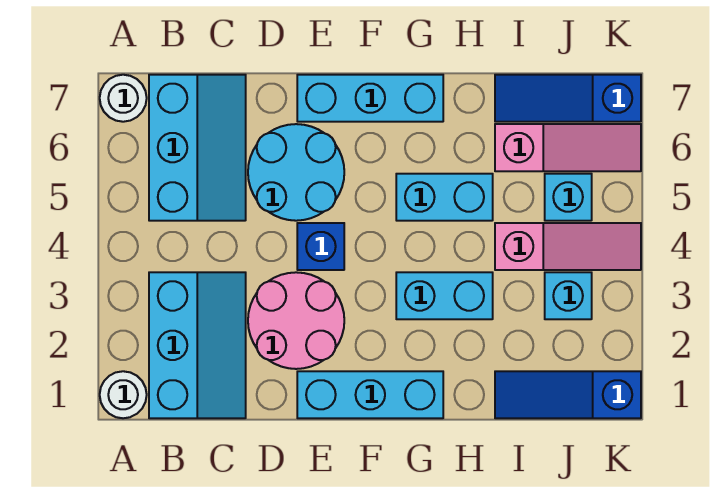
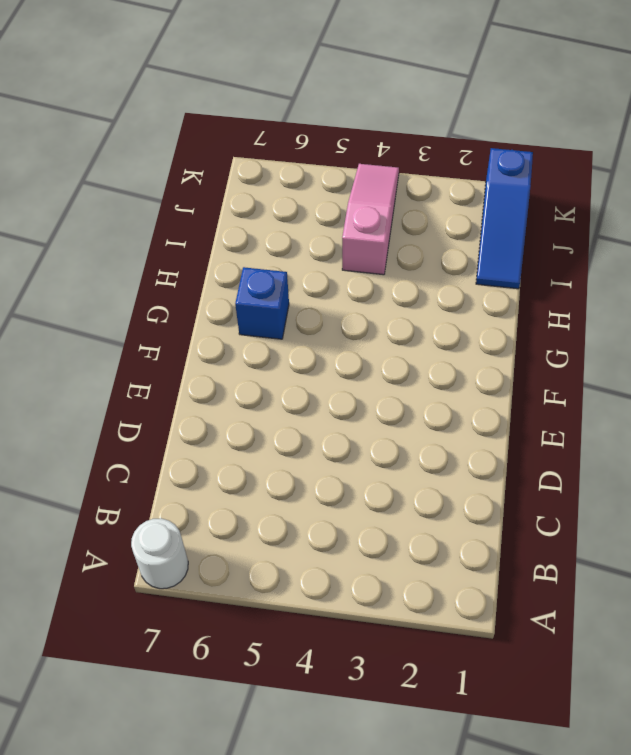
blue brick G6 level 1 -> blue brick E4 level 1
none -> white round brick A1 level 1
none -> cyan slope B1:C3 level 1 top B
none -> cyan slope B5:C7 level 1 top B

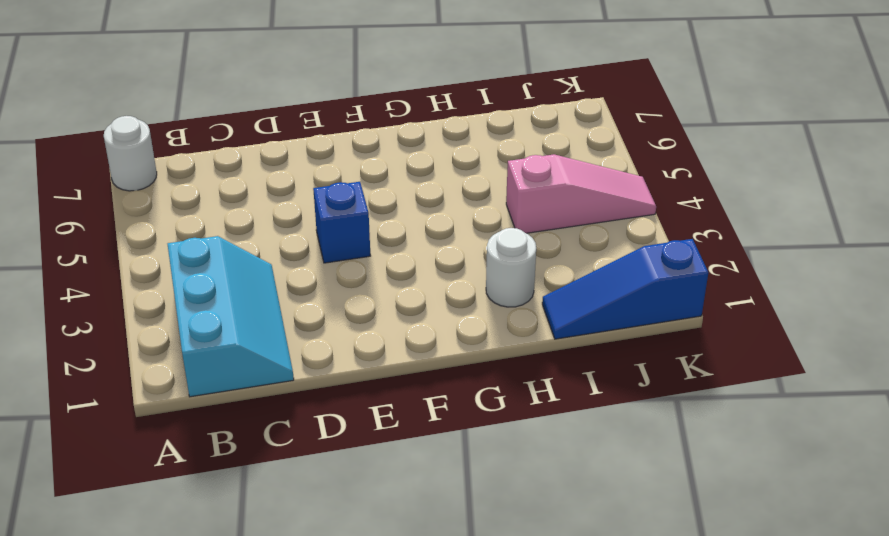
white round brick H2 level 1 -> white round brick A1 level 1
none -> cyan slope B5:C7 level 1 top B
none -> pink round brick D2:E3 level 1
none -> cyan round brick D5:E6 level 1

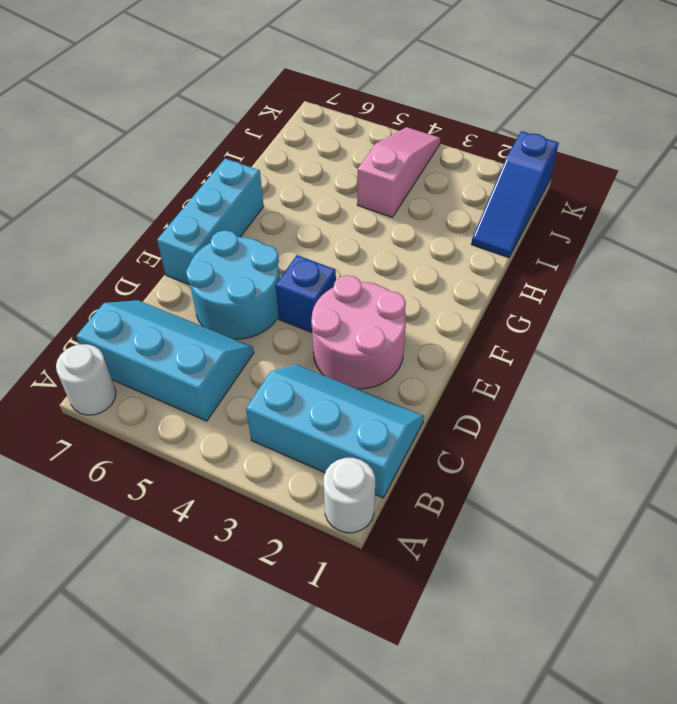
none -> cyan brick E1:G1 level 1
none -> cyan brick G3:H3 level 1
none -> cyan brick G5:H5 level 1

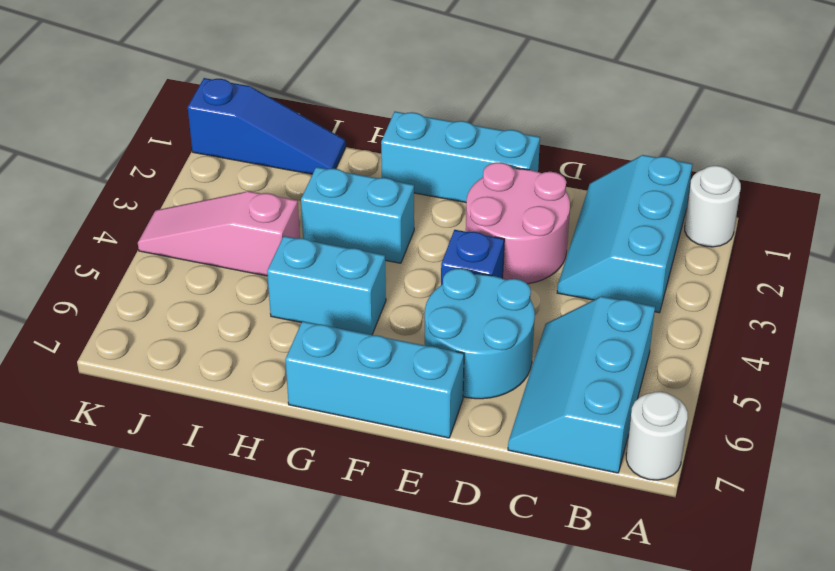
none -> pink slope I6:K6 level 1 top I
none -> blue slope I7:K7 level 1 top K
none -> cyan brick J3 level 1

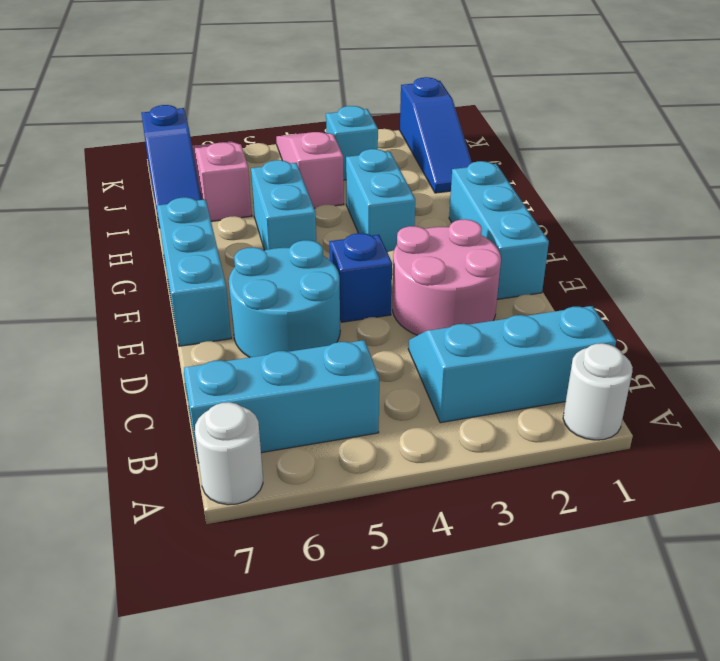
none -> cyan brick J5 level 1

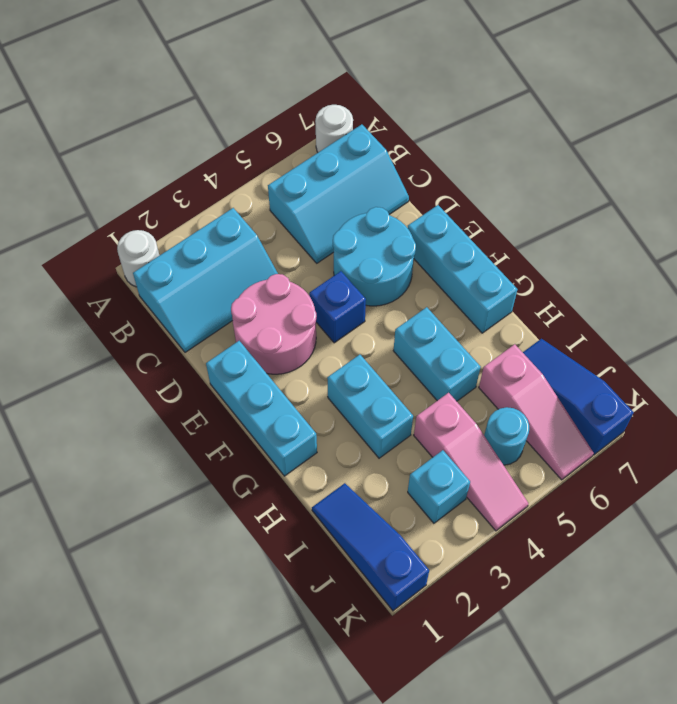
cyan round brick J5 level 1 -> cyan brick J5 level 1

